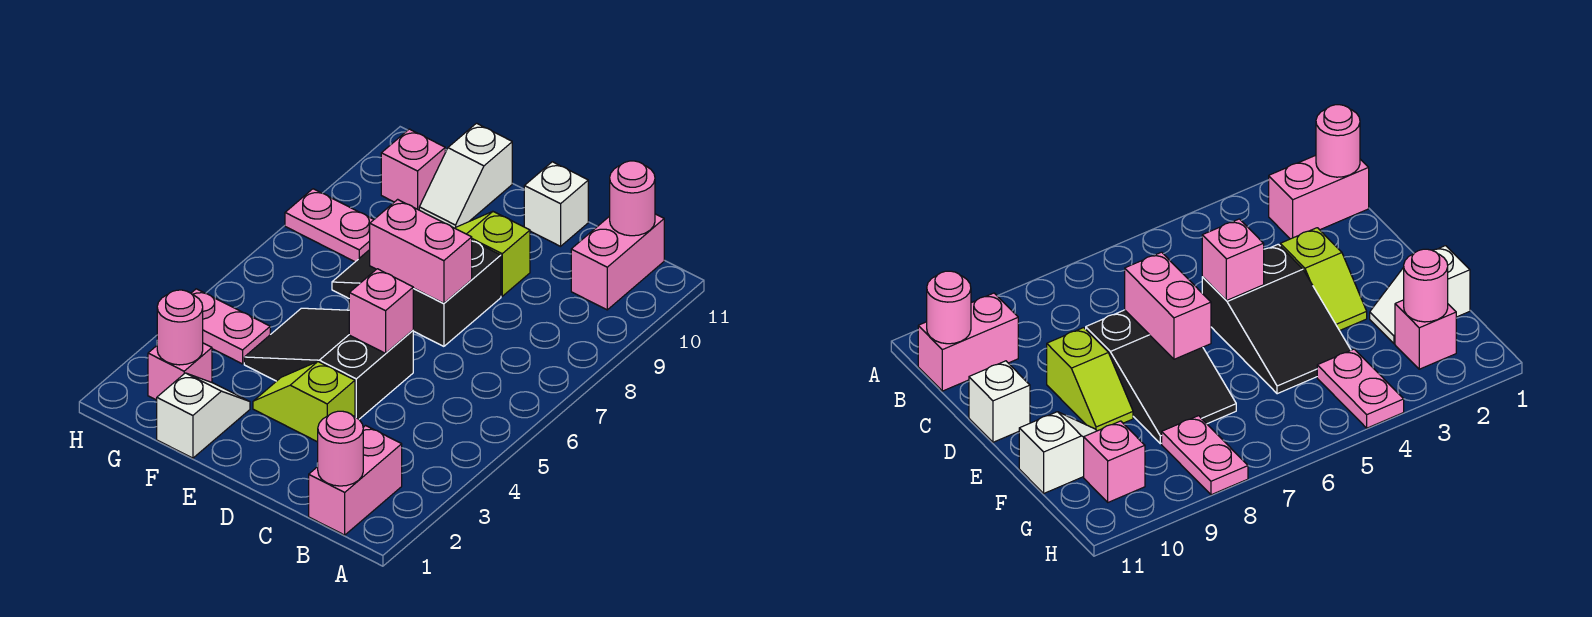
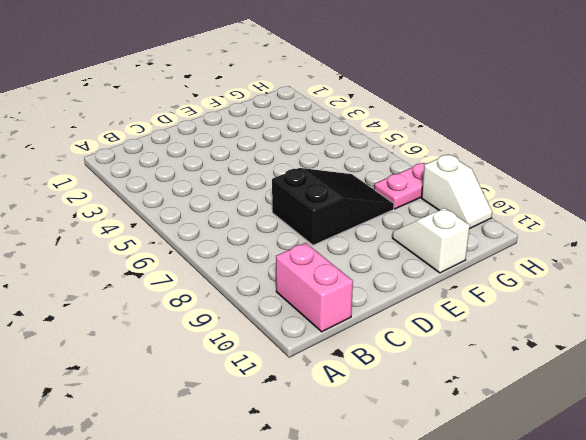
white slope H9:H10 level 1 top 9 -> white slope F1:F2 level 1 top 1
none -> pink brick B1:B2 level 1
none -> lime slope D3:E3 level 1 top D
none -> black slope D4:F5 level 1 top D

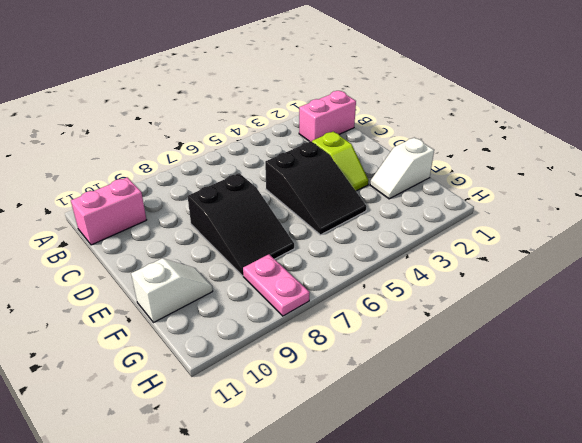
none -> lime slope D9:E9 level 1 top D
none -> white brick D11 level 1
none -> pink brick G2 level 1

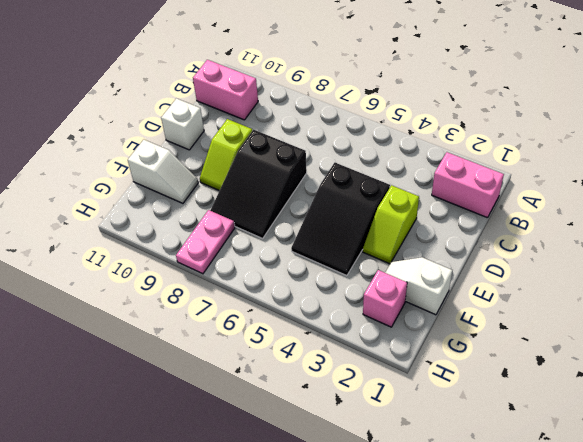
none -> pink plate G4:H4 level 1
none -> pink brick G10 level 1
none -> pink round brick B1 level 2

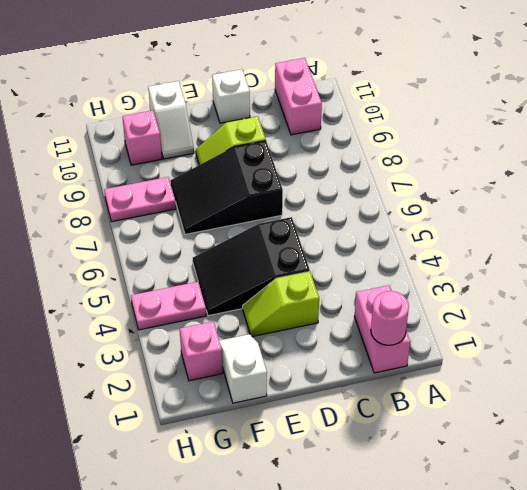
none -> pink round brick B11 level 2
none -> pink brick D5 level 2
none -> pink brick D7:E7 level 2

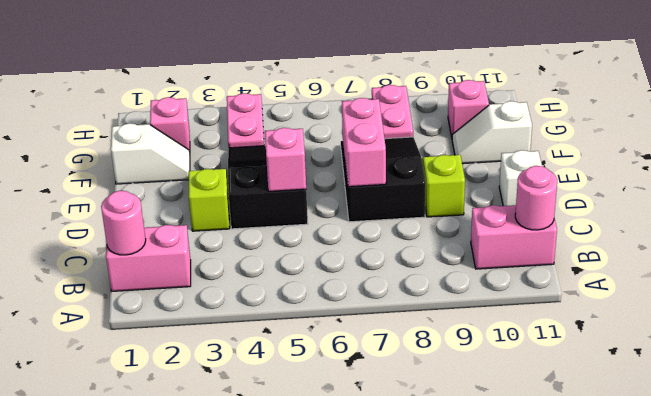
none -> pink round brick G2 level 2

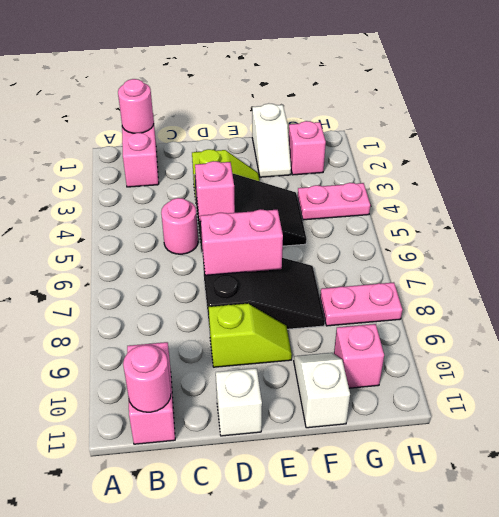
pink round brick C5 level 1 -> pink round brick G2 level 2

